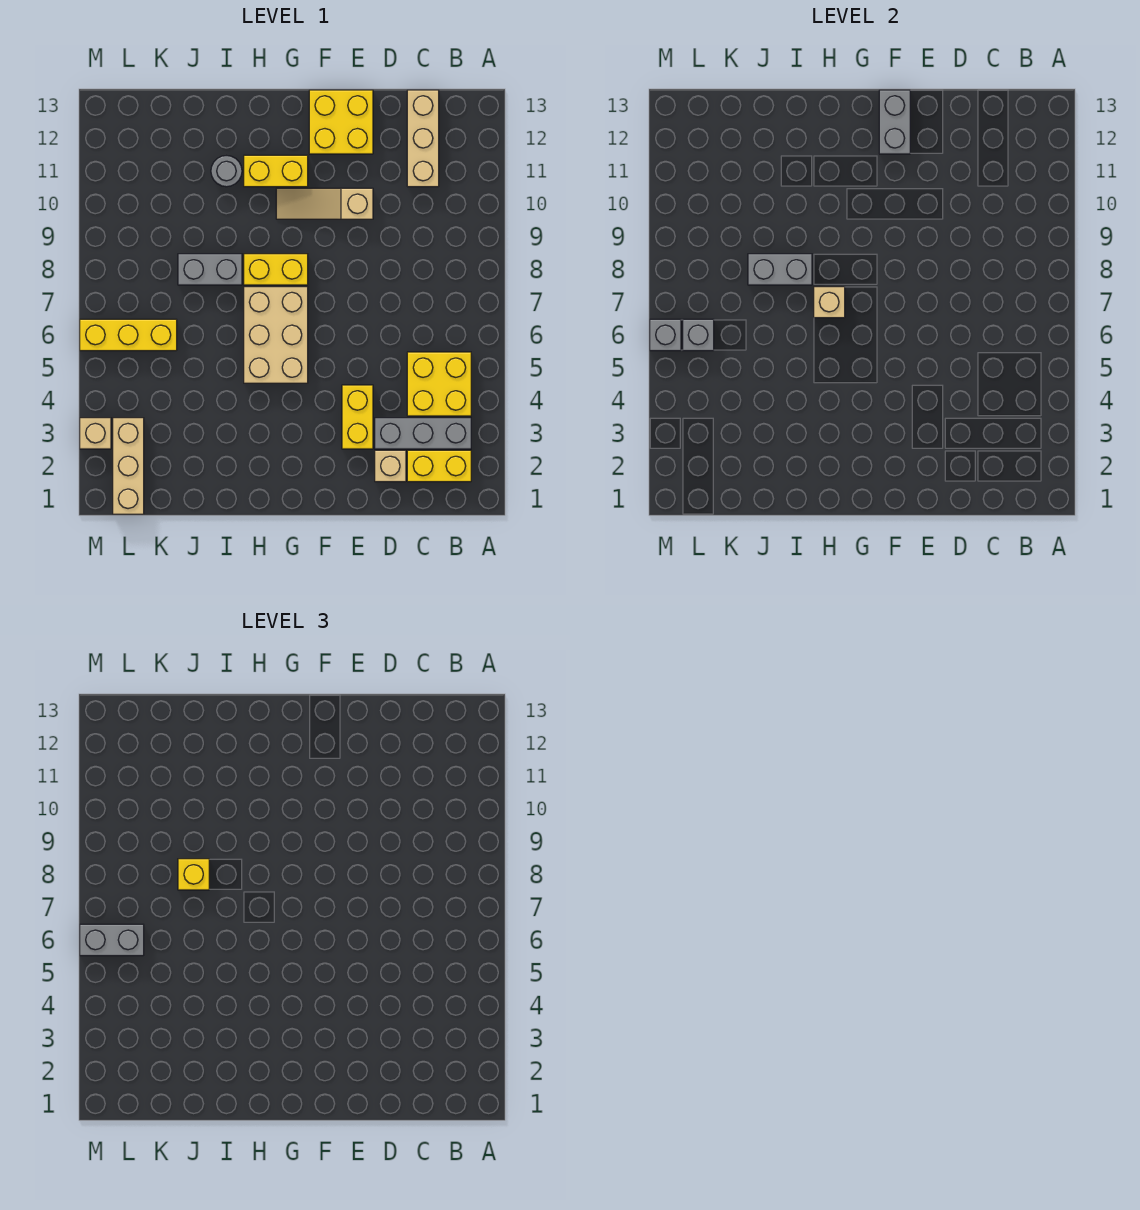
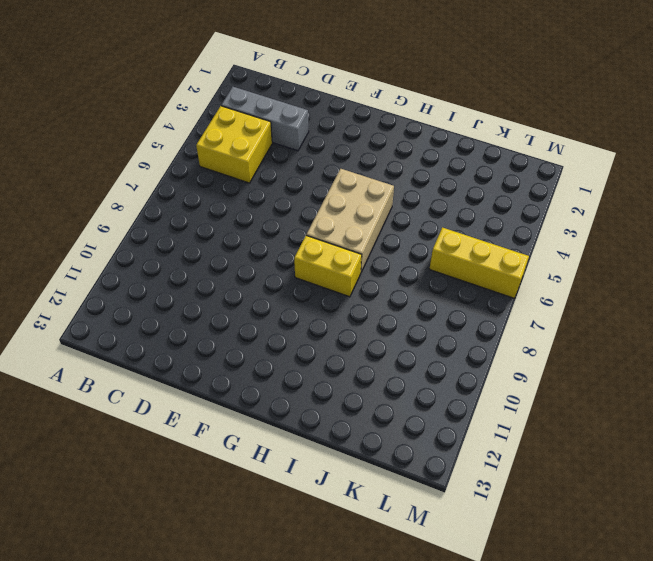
none -> yellow brick B2:C2 level 1
none -> tan brick C11:C13 level 1
none -> tan brick D2 level 1

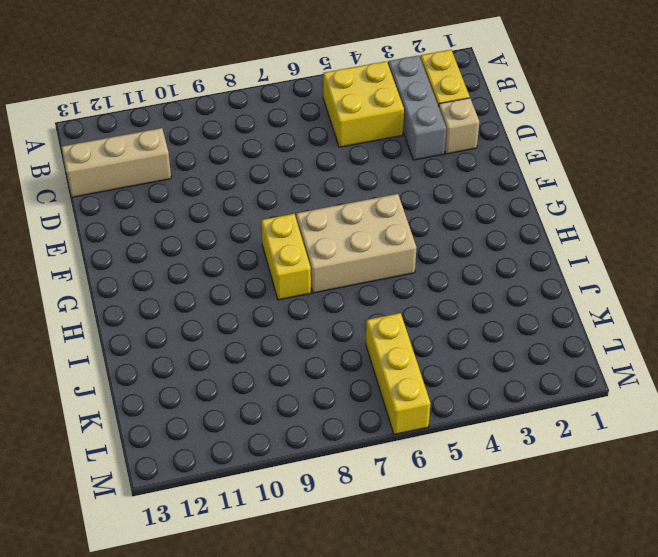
none -> yellow brick E3:E4 level 1
none -> tan slope E10:G10 level 1 top E
none -> yellow brick E12:F13 level 1

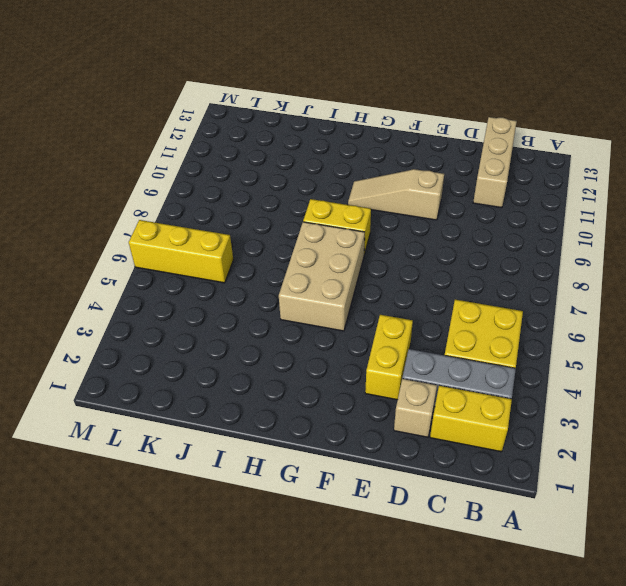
none -> yellow brick E12:F13 level 1
none -> yellow brick G11:H11 level 1
none -> grey brick I8:J8 level 1

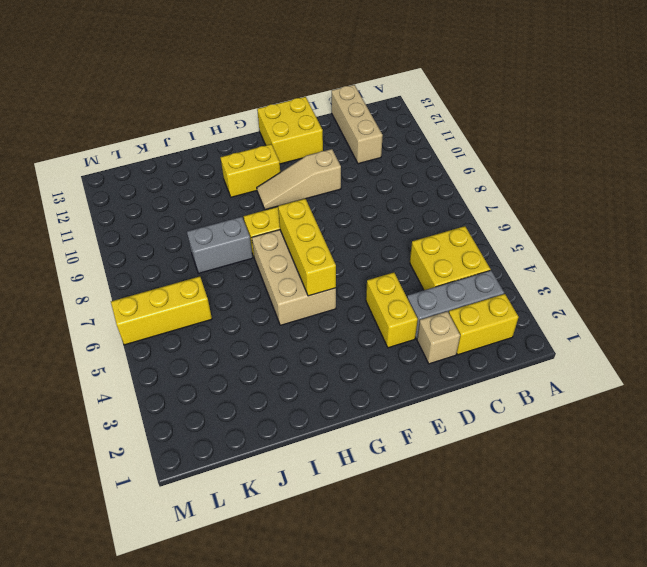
yellow brick G5:G7 level 2 -> none
none -> grey round brick I11 level 1
none -> tan brick L1:L3 level 1
none -> tan brick M3 level 1

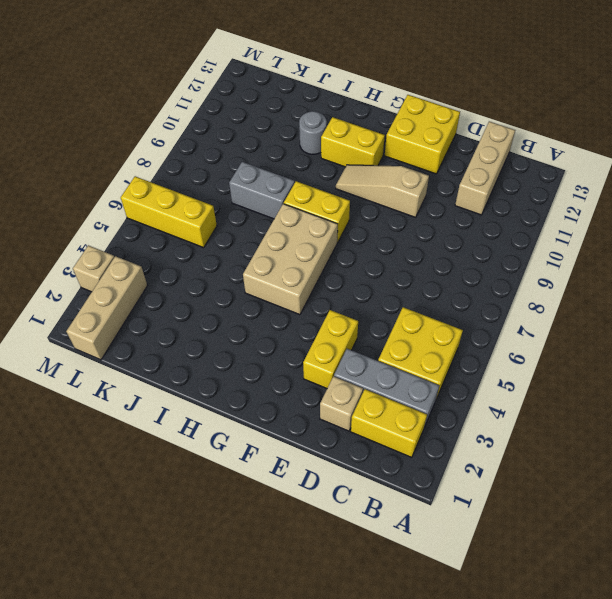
none -> grey brick F12:F13 level 2
none -> tan brick H7 level 2
none -> grey brick I8:J8 level 2

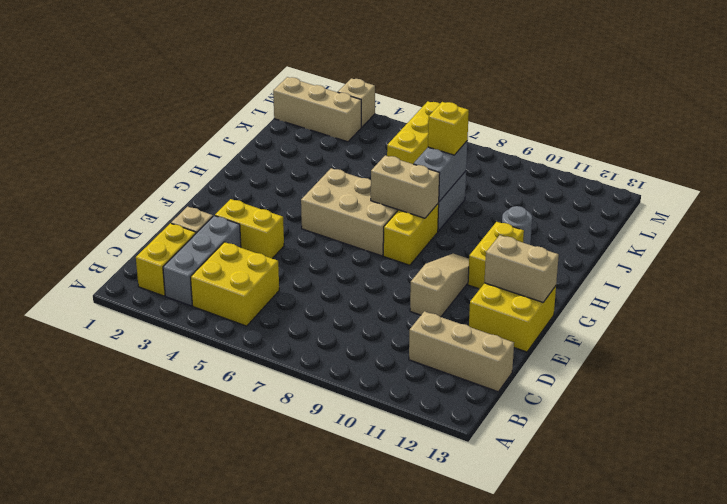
tan brick F12:F13 level 2 -> grey brick F12:F13 level 2
tan brick H7:H8 level 2 -> tan brick H7 level 2
none -> grey brick L6 level 2
none -> grey brick M6 level 2
none -> grey brick L6:M6 level 3

